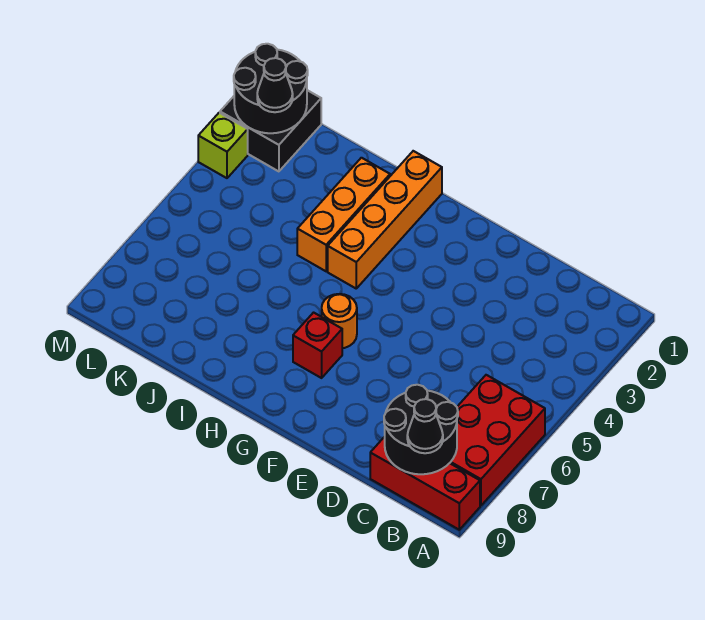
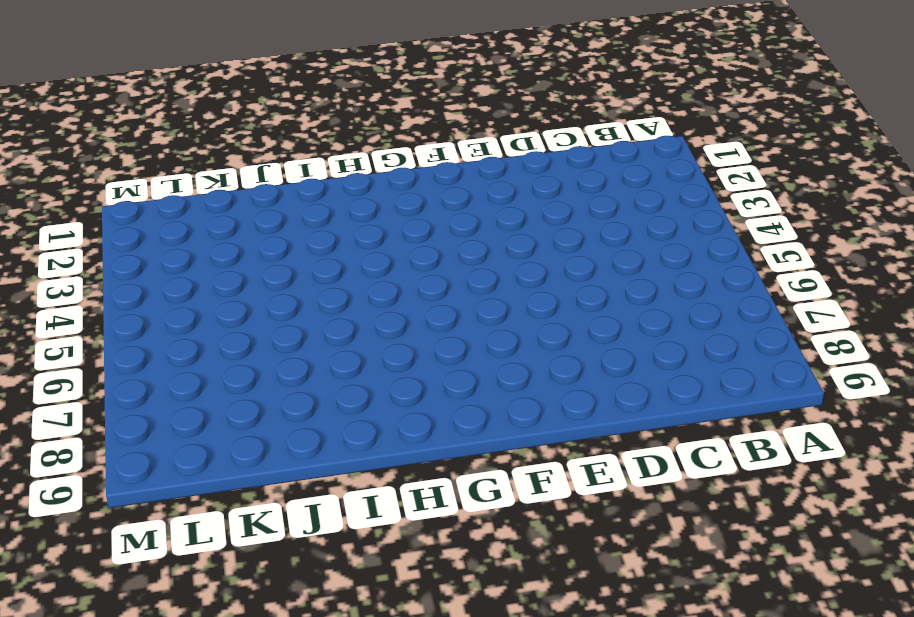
none -> red brick A6:B8 level 1
none -> red brick A9:C9 level 1
none -> orange round brick G6 level 1

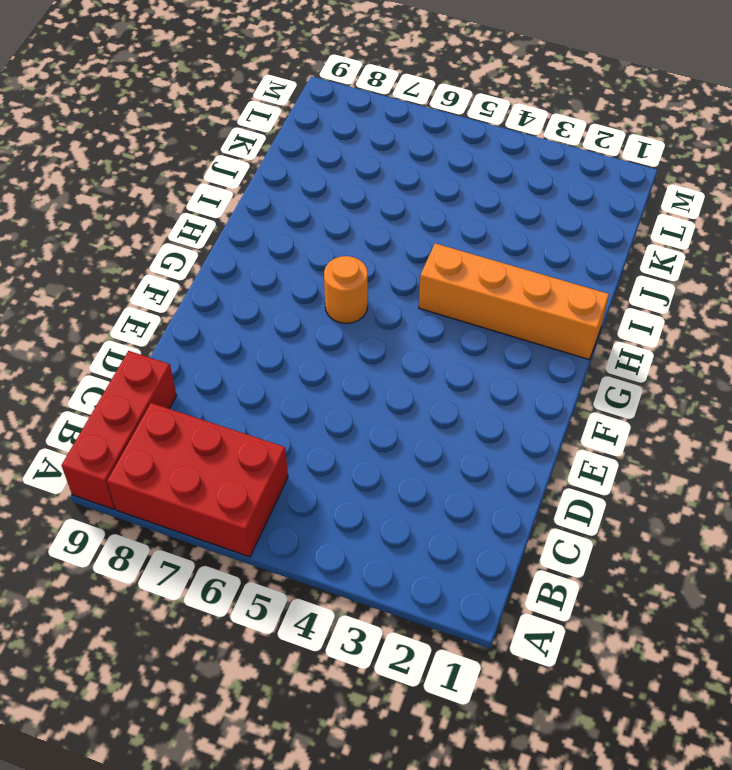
none -> red brick G7 level 1
none -> orange brick I2:I4 level 1
none -> black brick L1:M2 level 1

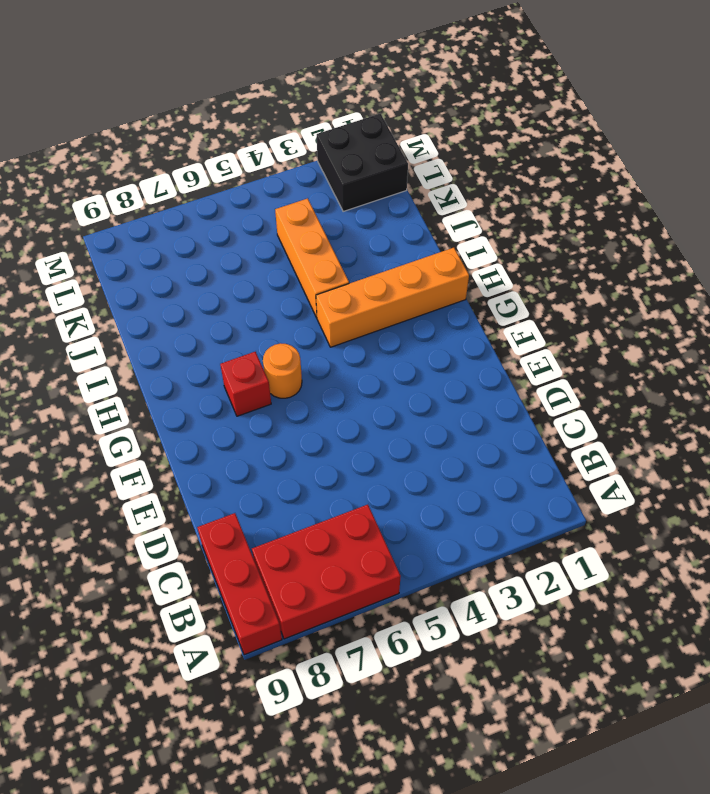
orange brick I4:K4 level 1 -> orange brick I2:I4 level 1
none -> lime brick M3 level 1
none -> black round brick B8:C9 level 2
none -> black round brick L1:M2 level 2

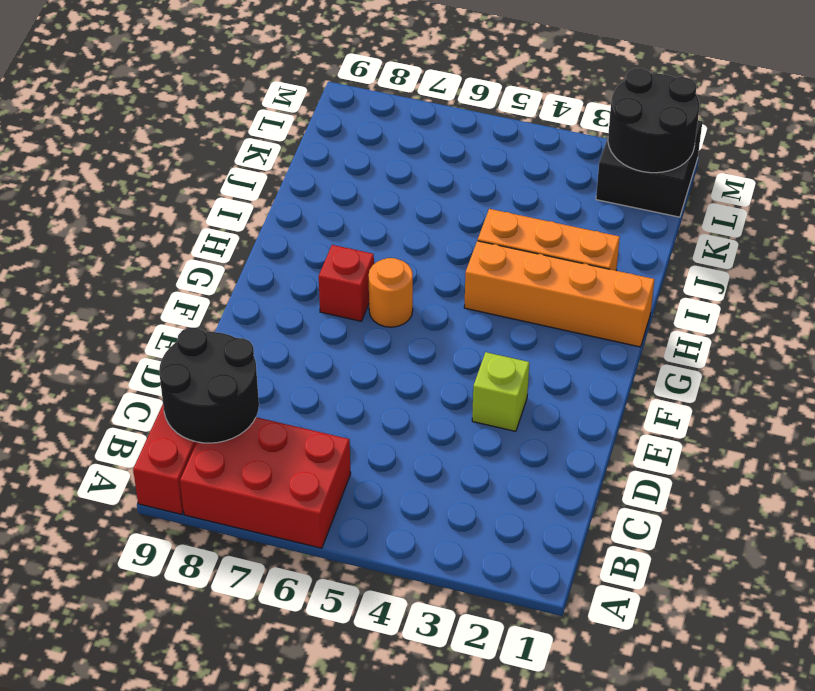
lime brick E3 level 1 -> lime brick M3 level 1
none -> black cone B9 level 3
none -> black cone L2 level 3

